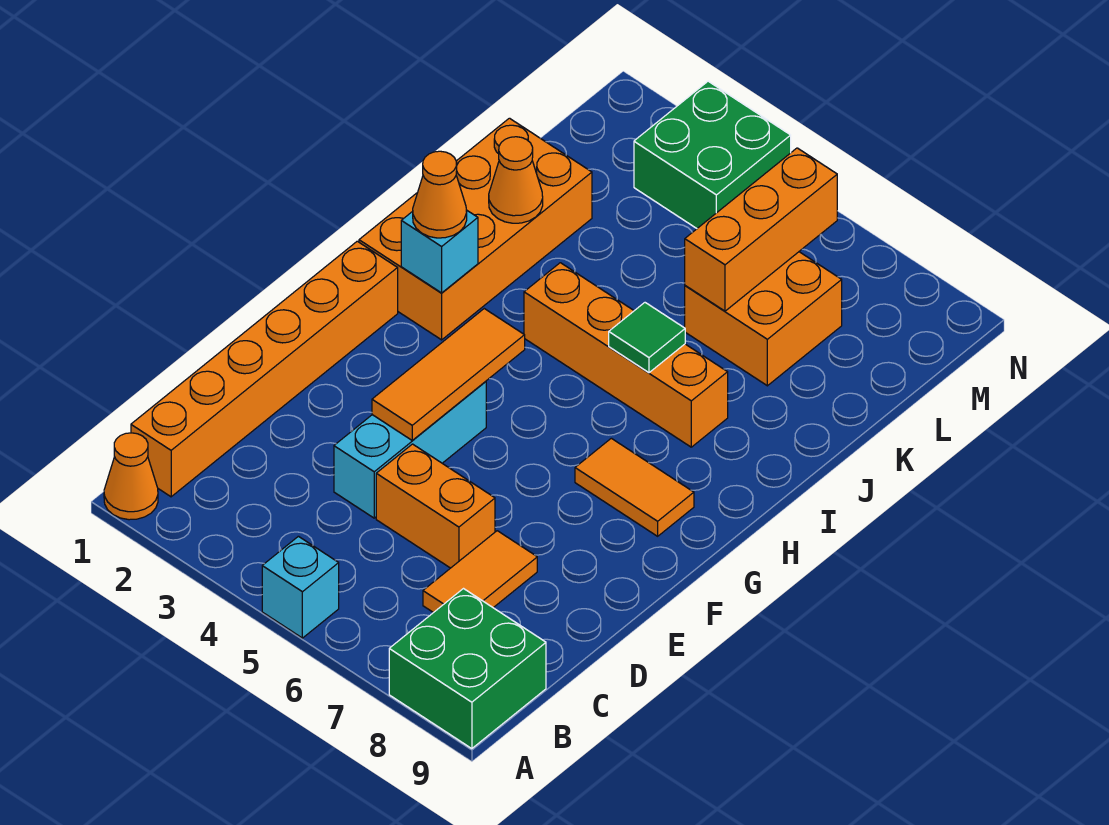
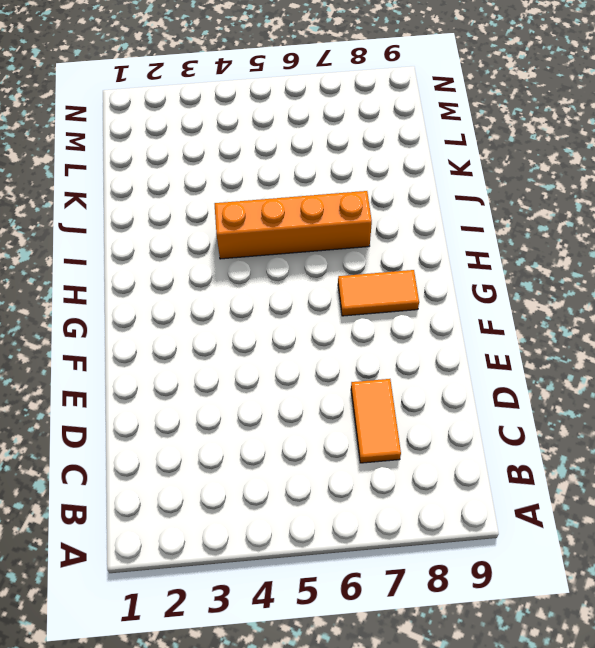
none -> orange cone A1 level 1
none -> cyan brick A5 level 1
none -> green brick A8:B9 level 1

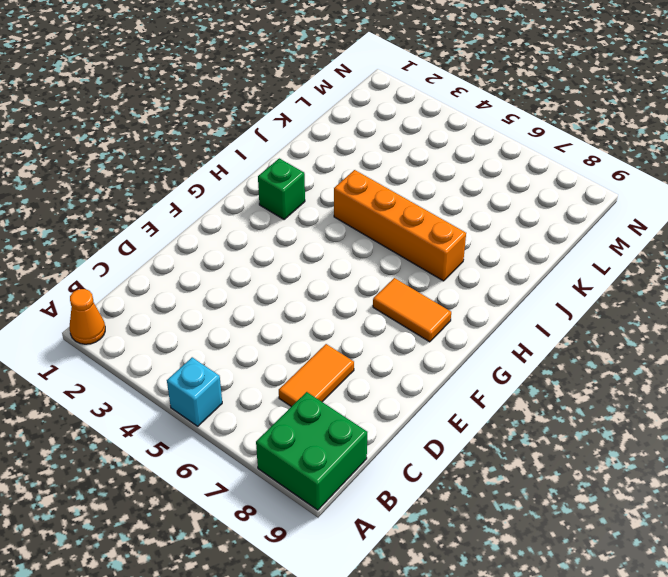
green brick H2 level 1 -> orange brick H1:K2 level 1
none -> orange brick B1:G1 level 1
none -> cyan brick D4:F4 level 1
none -> orange brick D5:D6 level 1

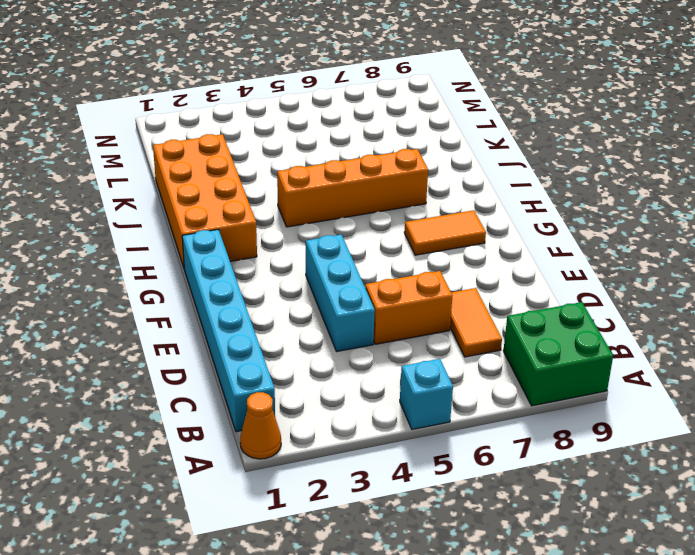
cyan brick B1:G1 level 1 -> orange brick B1:G1 level 1
none -> orange brick K6:L7 level 1
none -> green brick M3:N4 level 1
none -> orange tile E4:G4 level 2

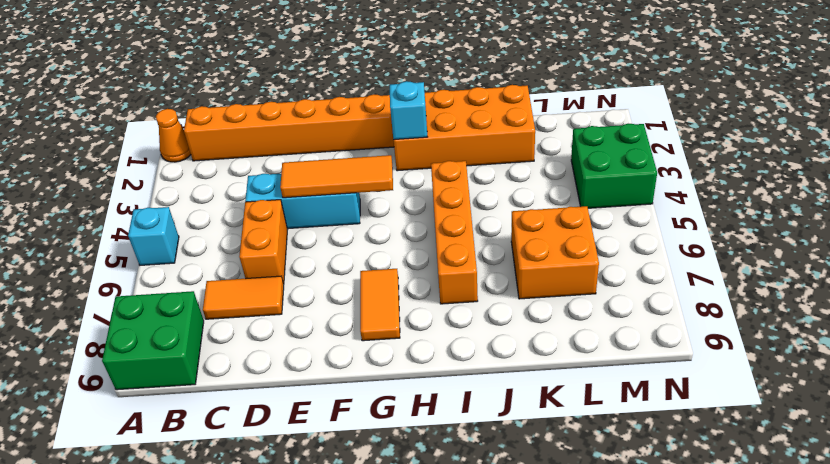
none -> green tile I6 level 2
none -> orange cone J2 level 2
none -> orange brick K6:M6 level 2

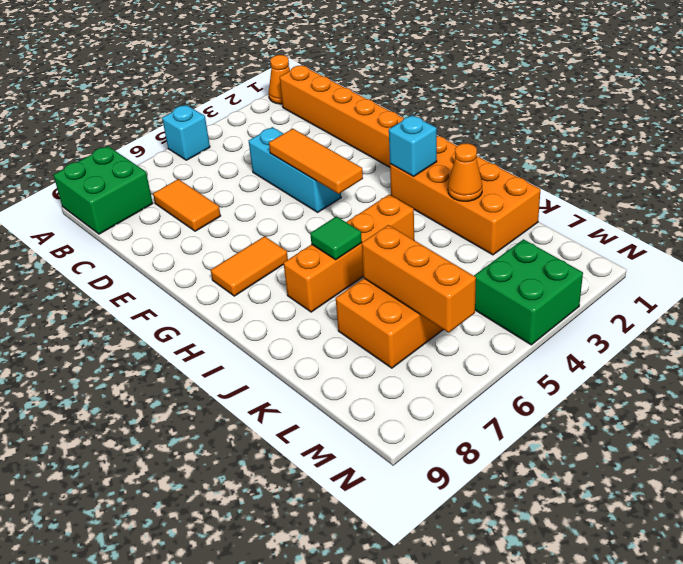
none -> orange brick D5:D6 level 1
none -> orange cone H2 level 3

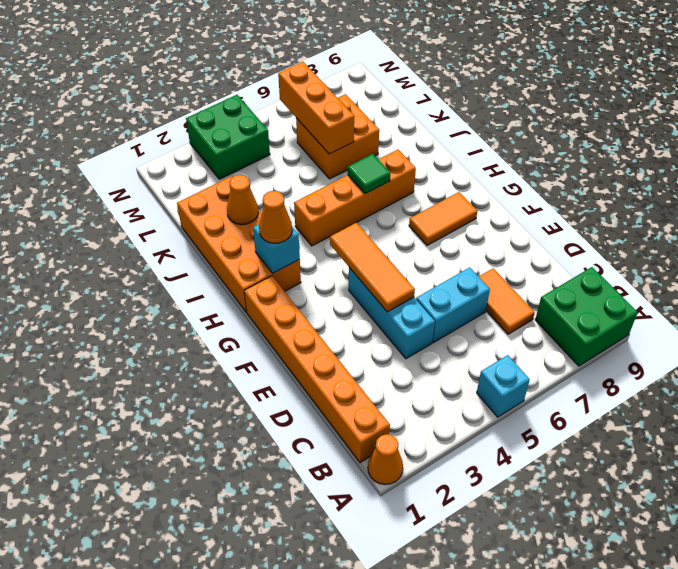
cyan brick D5:D6 level 1 -> orange brick D5:D6 level 1

